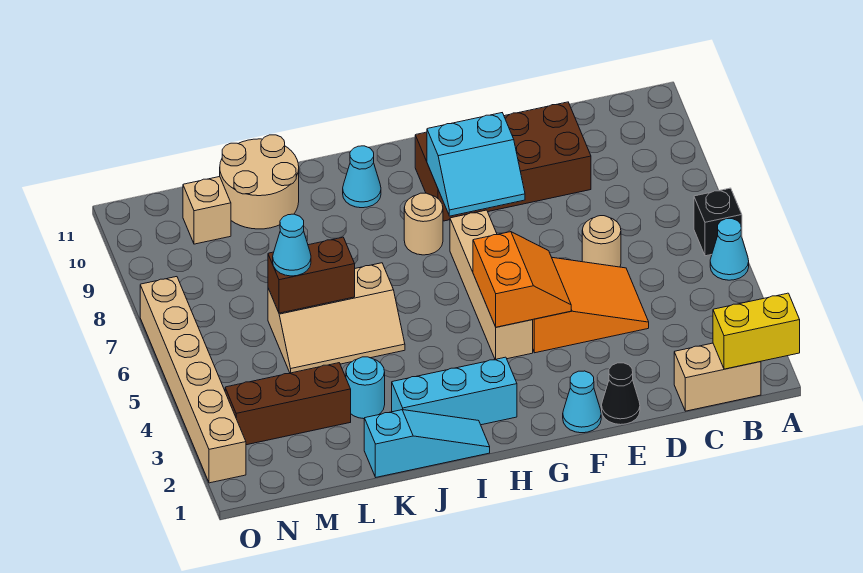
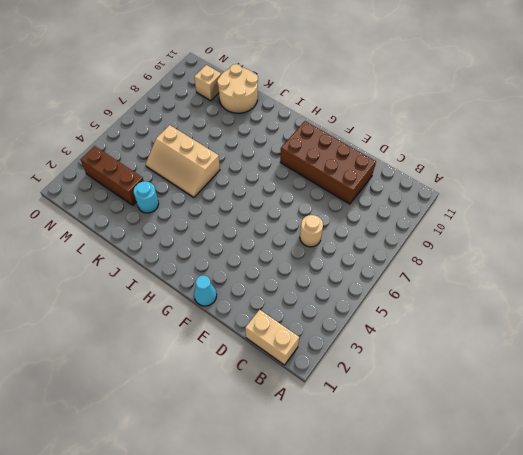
none -> cyan cone A5 level 1
none -> black brick A6 level 1
none -> orange slope D4:F5 level 1 top F

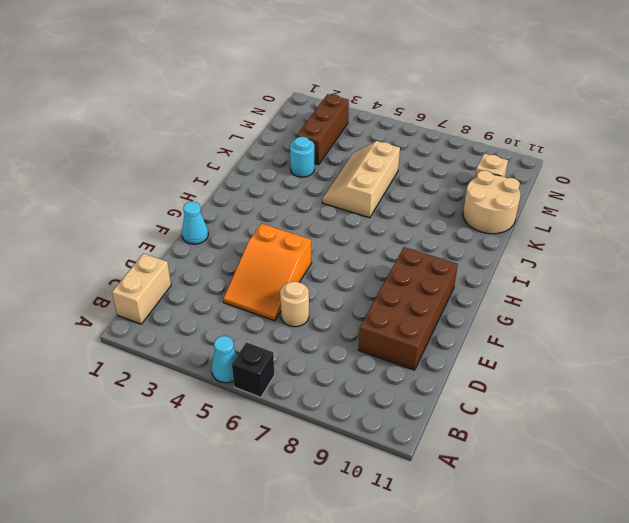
none -> black cone E1 level 1
none -> tan brick G4:G7 level 1
none -> cyan brick H2:J2 level 1

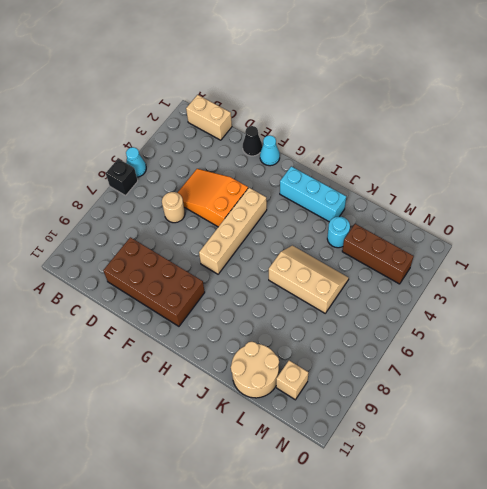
none -> tan round brick H8 level 1
none -> cyan slope I1:K1 level 1 top K
none -> cyan cone I10 level 1

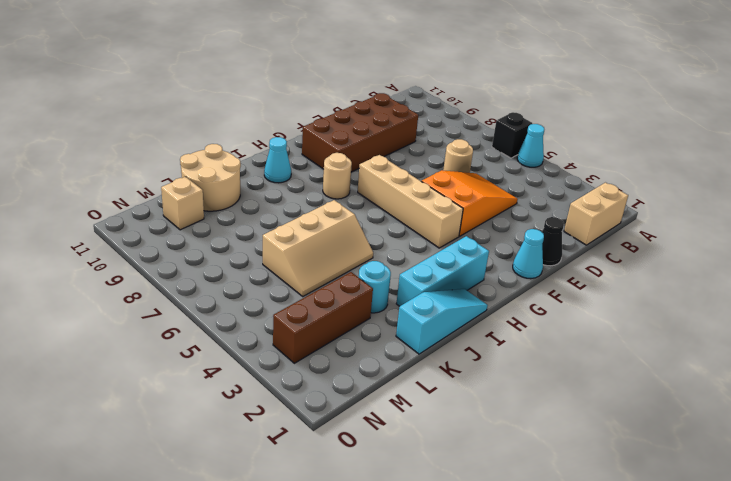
none -> tan brick O2:O7 level 1
none -> yellow brick A1:B1 level 2
none -> orange slope F4:G5 level 2 top G

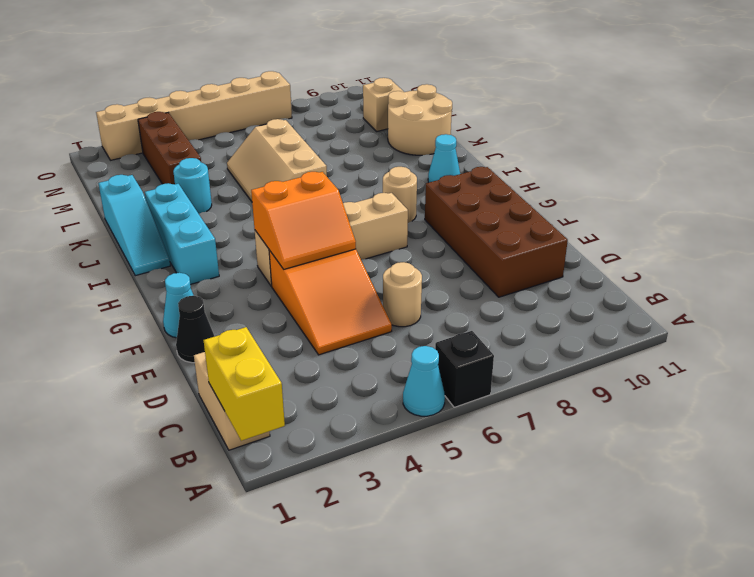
none -> cyan slope F8:G9 level 2 top 9
none -> brown brick K6:L6 level 2
none -> cyan cone L6 level 3

